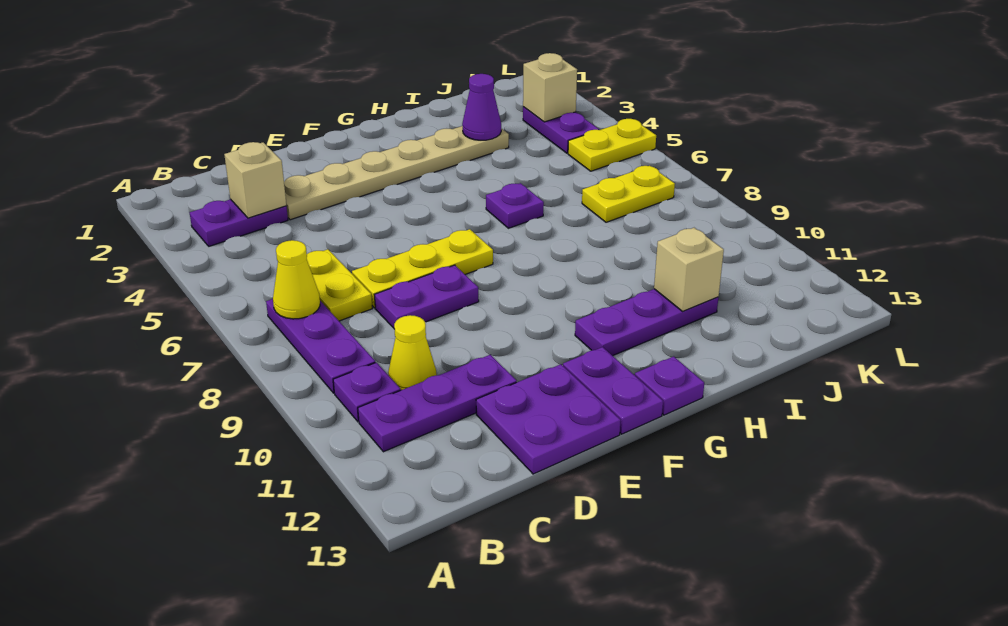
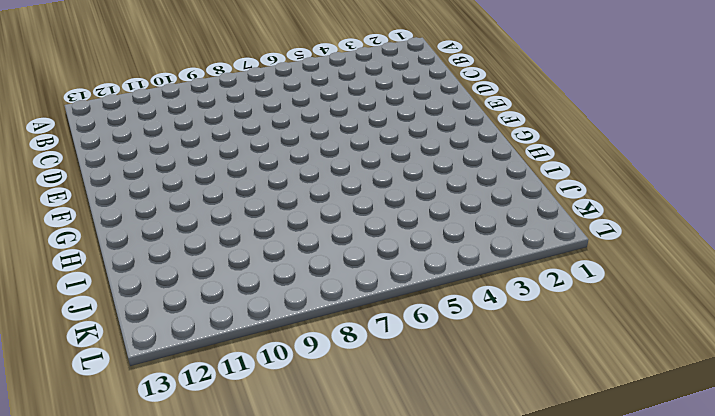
none -> purple plate B3:C3 level 1
none -> purple plate B7:B9 level 1
none -> purple plate B10 level 1

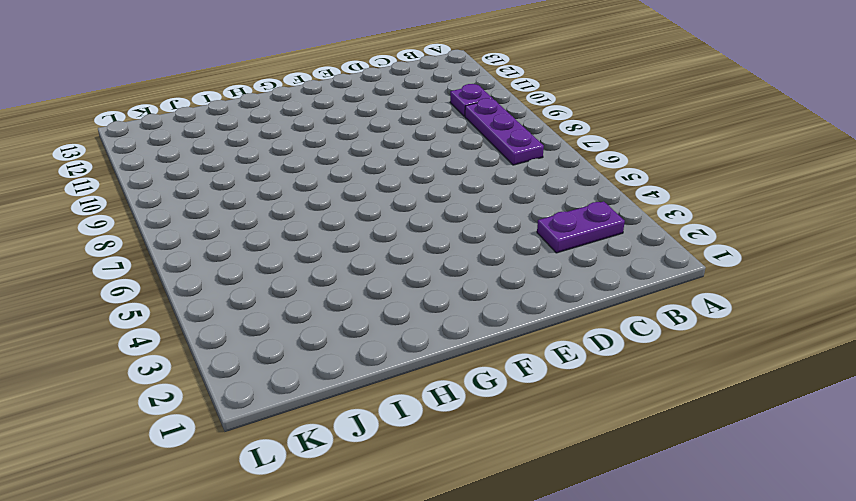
none -> purple plate B11:D11 level 1
none -> yellow plate C6:C7 level 1
none -> yellow cone C10 level 1

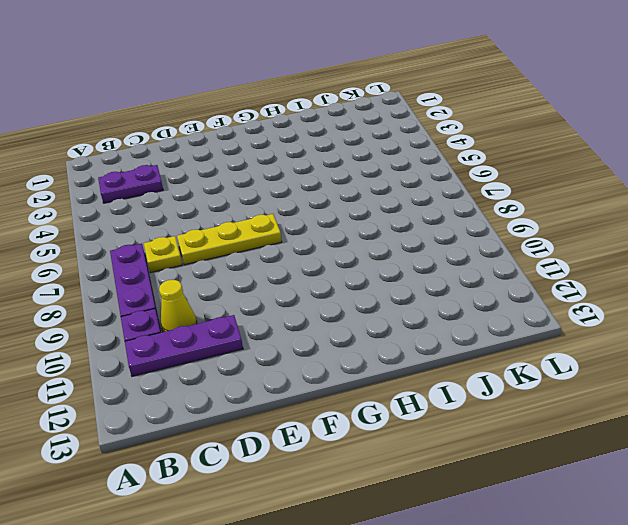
yellow plate C7 level 1 -> yellow plate C6:C7 level 1
none -> tan plate D3:I3 level 1
none -> purple plate D8:E8 level 1
none -> purple plate D12:E13 level 1

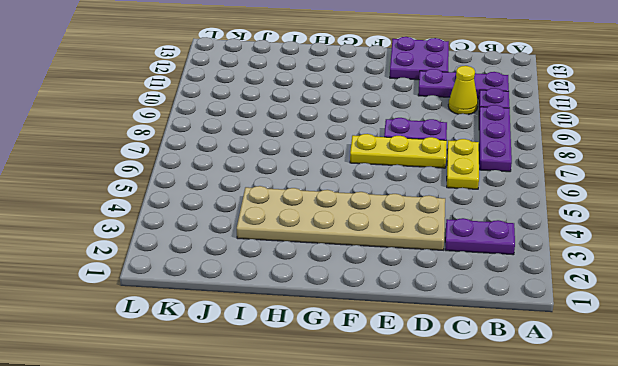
tan plate D3:I4 level 1 -> tan plate D3:I3 level 1
none -> purple plate F12:F13 level 1
none -> purple plate G11:I11 level 1
none -> purple plate G13 level 1

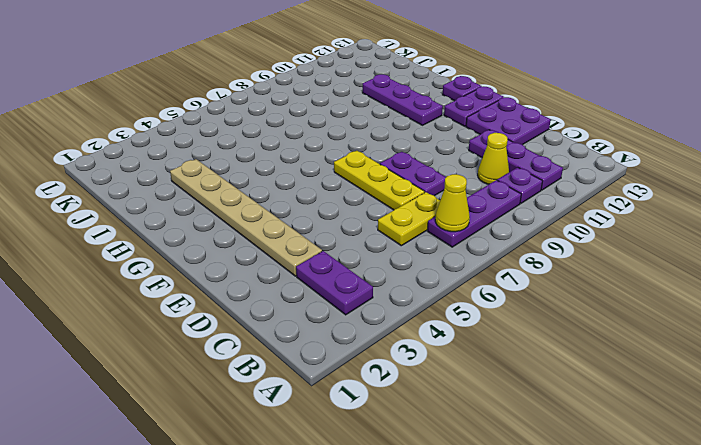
none -> purple plate H6 level 1
none -> yellow plate J7:K7 level 1
none -> purple plate K3:K4 level 1

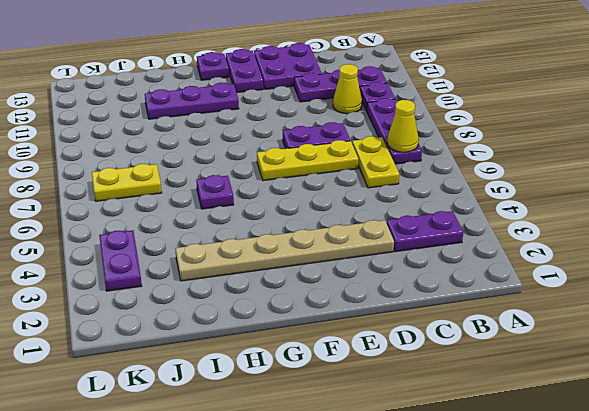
none -> yellow plate K5:L5 level 1
none -> tan brick C3 level 2
none -> purple cone I3 level 2

